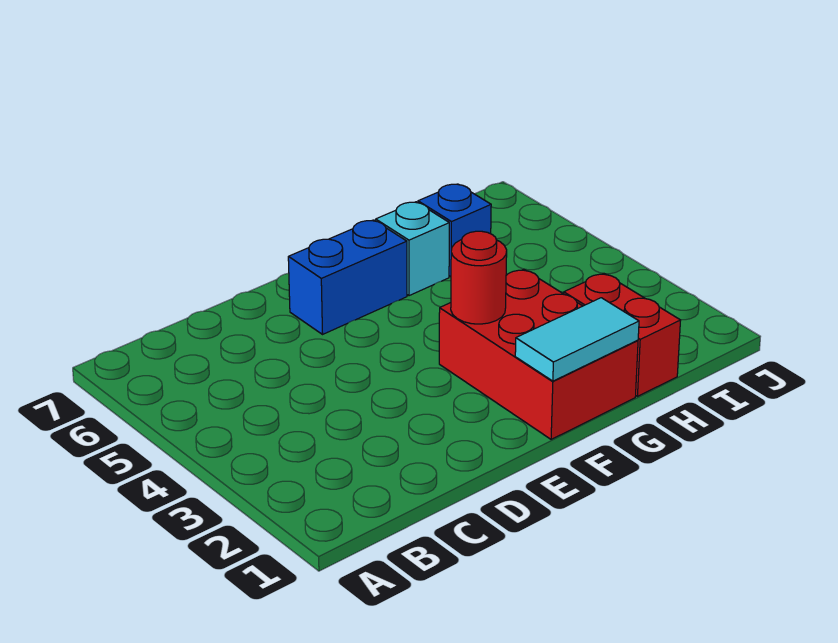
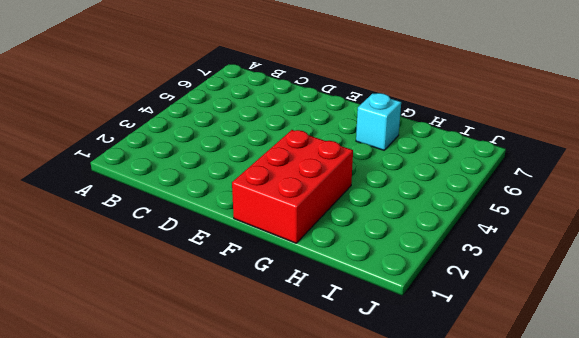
none -> blue brick E6:F6 level 1
none -> red brick H1:H2 level 1

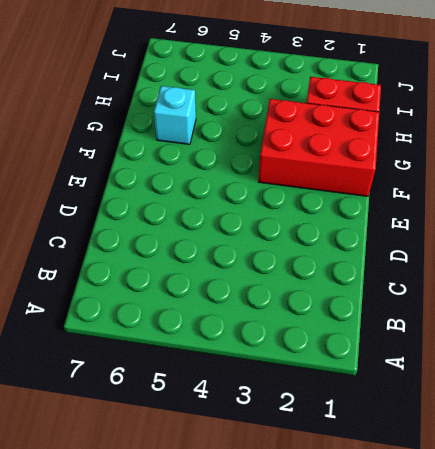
none -> blue brick E6:F6 level 1
none -> blue brick H6 level 1

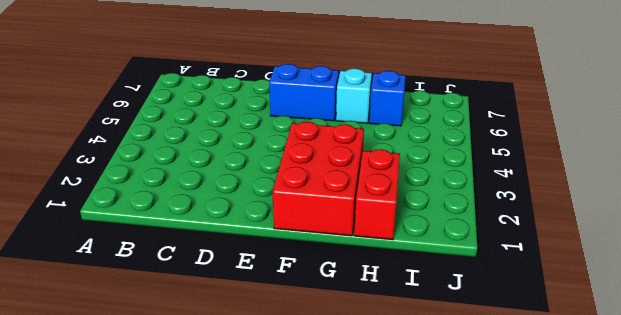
none -> cyan tile F1:G1 level 2
none -> red round brick F3 level 2

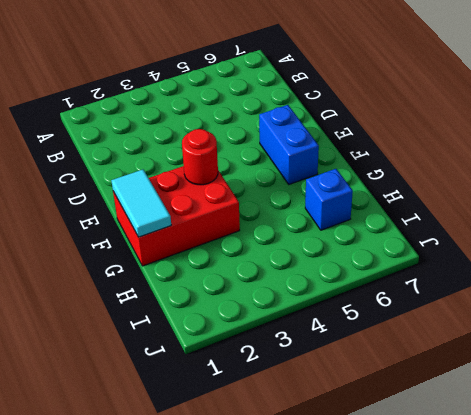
none -> cyan brick G6 level 1
none -> red brick H1:H2 level 1

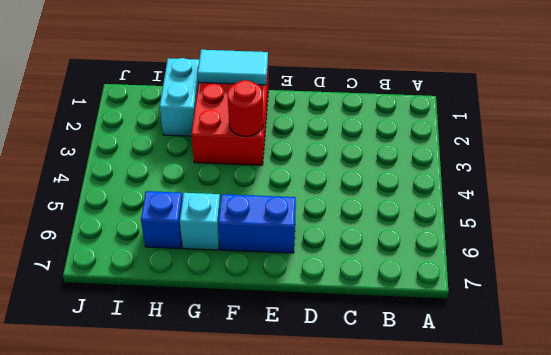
cyan brick H1:H2 level 1 -> red brick H1:H2 level 1

